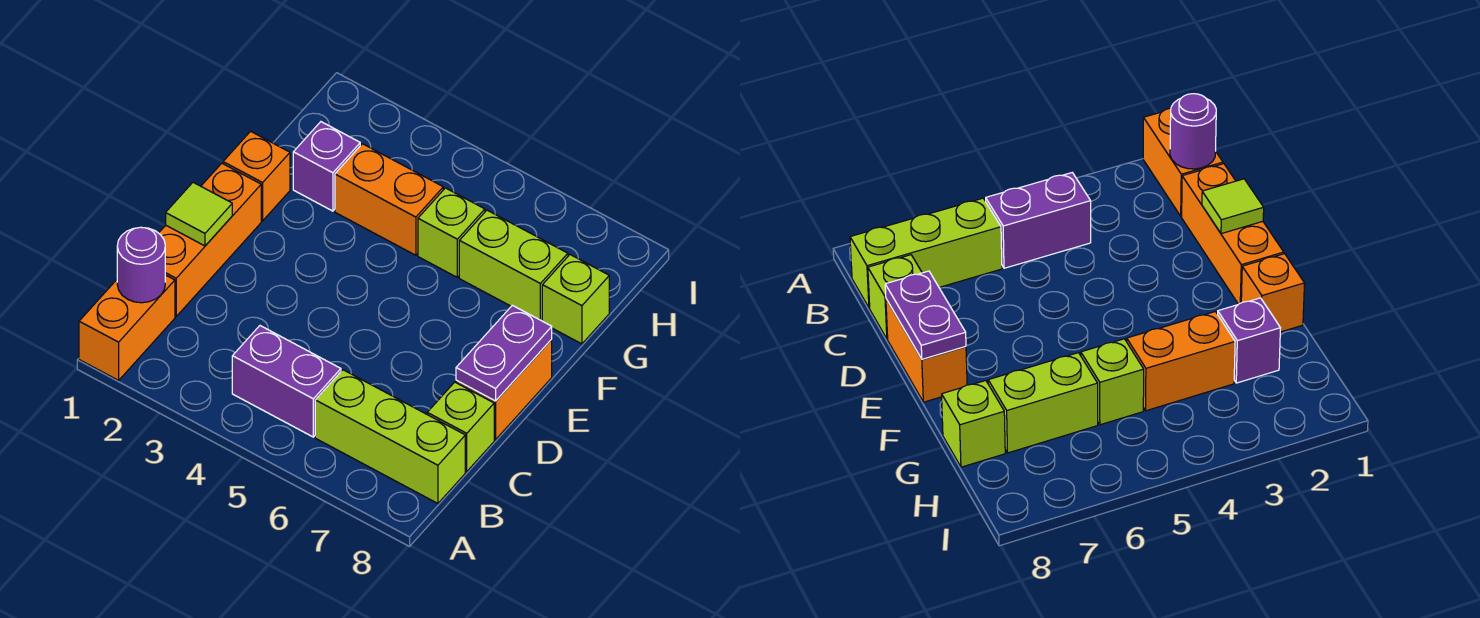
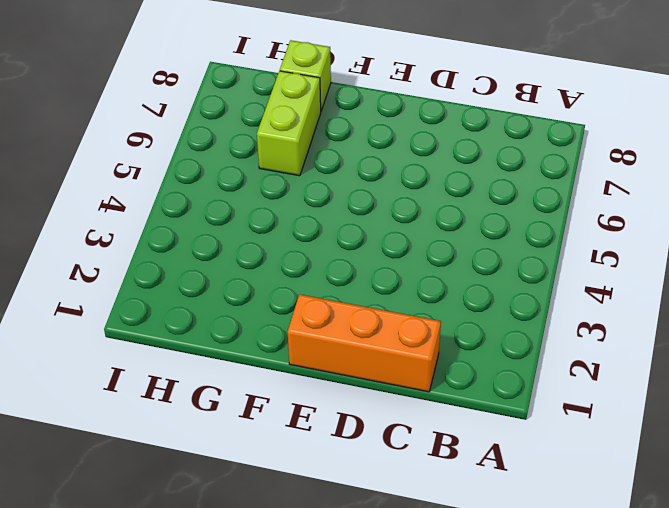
none -> orange brick A1:B1 level 1
none -> purple brick B4:B5 level 1
none -> lime brick B6:B8 level 1

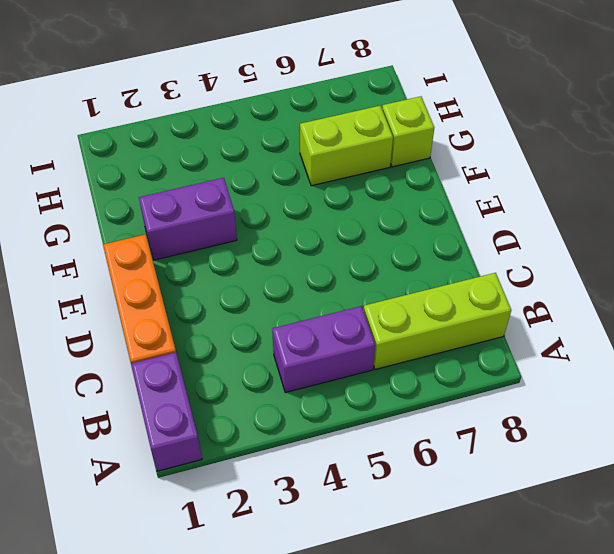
purple brick A1:B1 level 1 -> orange brick A1:B1 level 1
purple brick F2:F3 level 1 -> none
none -> lime brick C8 level 1
none -> orange brick D8:E8 level 1
none -> orange brick F1 level 1

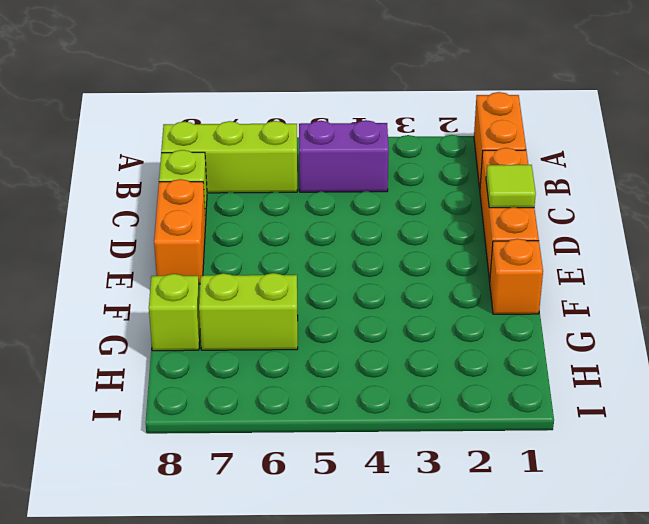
none -> purple brick G2 level 1
none -> orange brick G3:G4 level 1
none -> lime brick G5 level 1

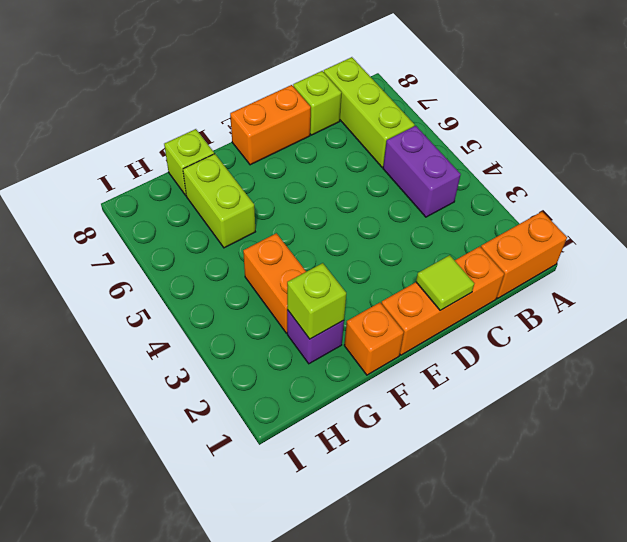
lime brick G2 level 2 -> lime brick G5 level 1
none -> purple round brick B1 level 2
none -> purple plate D8:E8 level 2

